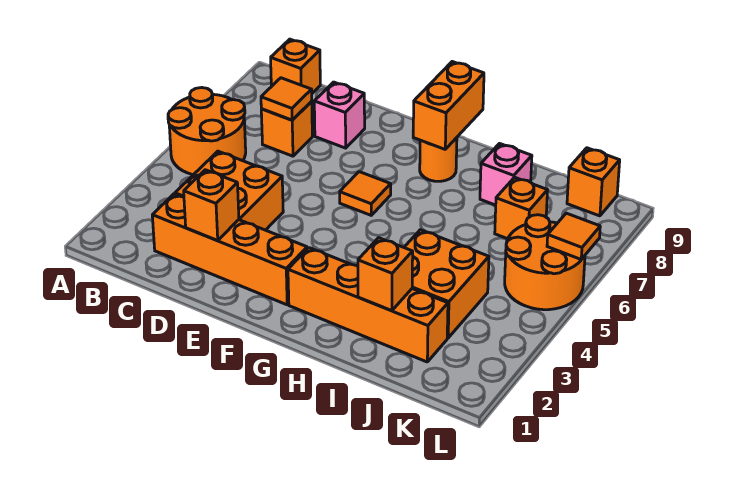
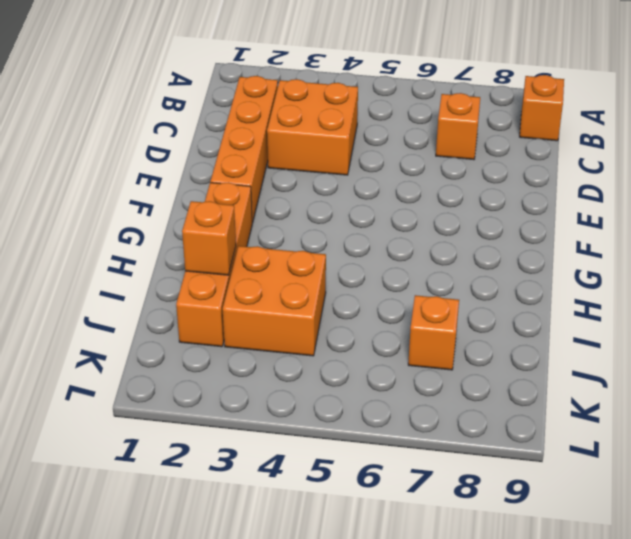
none -> orange round brick A5:B6 level 1
none -> pink brick D8 level 1
none -> orange tile F6 level 1

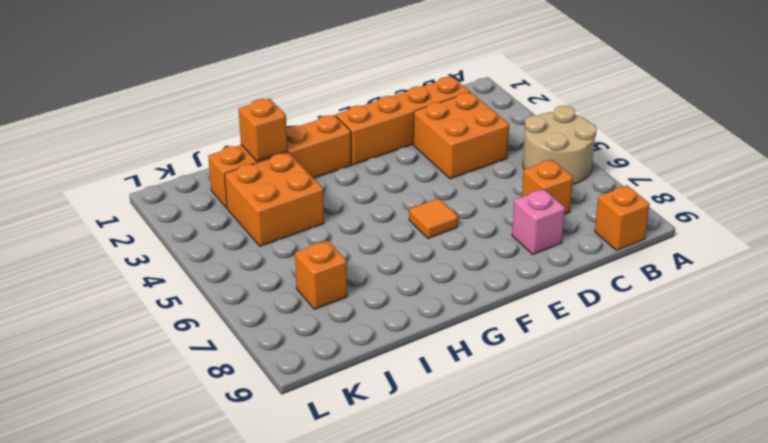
tan round brick A5:B6 level 1 -> orange round brick A5:B6 level 1
none -> orange round brick G8 level 1
none -> pink brick I8 level 1
none -> orange round brick K5:L6 level 1

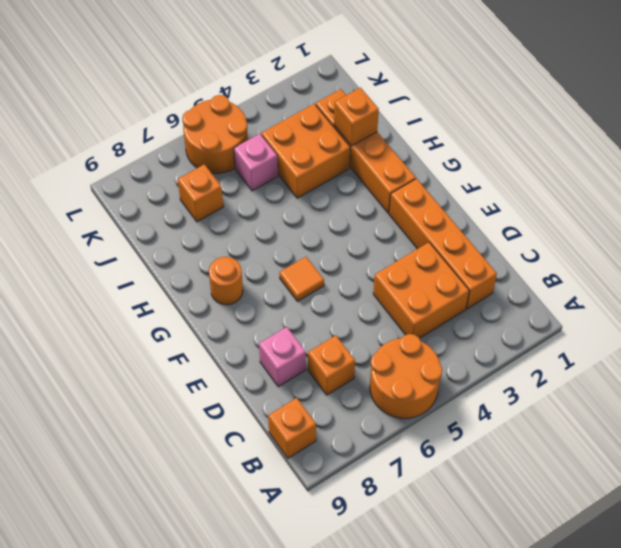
pink brick J5 level 1 -> pink brick I8 level 1
none -> orange brick K9 level 1
none -> orange tile C7 level 2
none -> orange brick D2 level 2

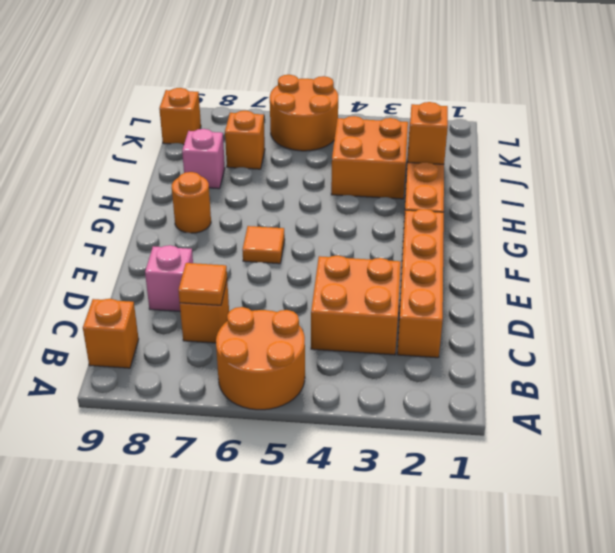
none -> orange brick D2 level 2
none -> orange brick G8:G9 level 2
none -> orange tile L6 level 2

